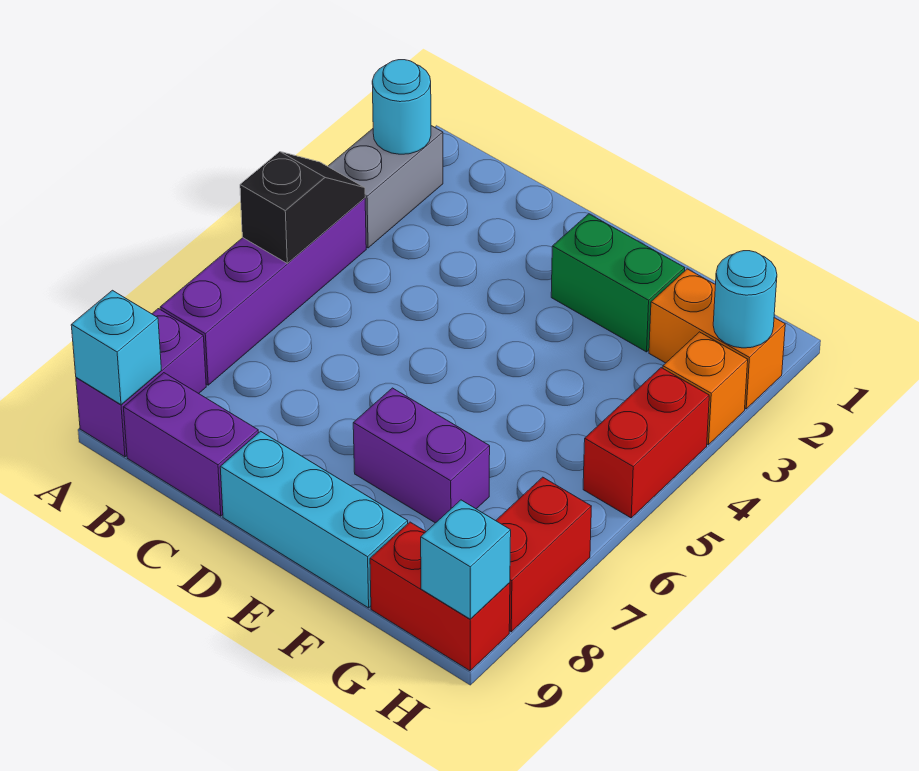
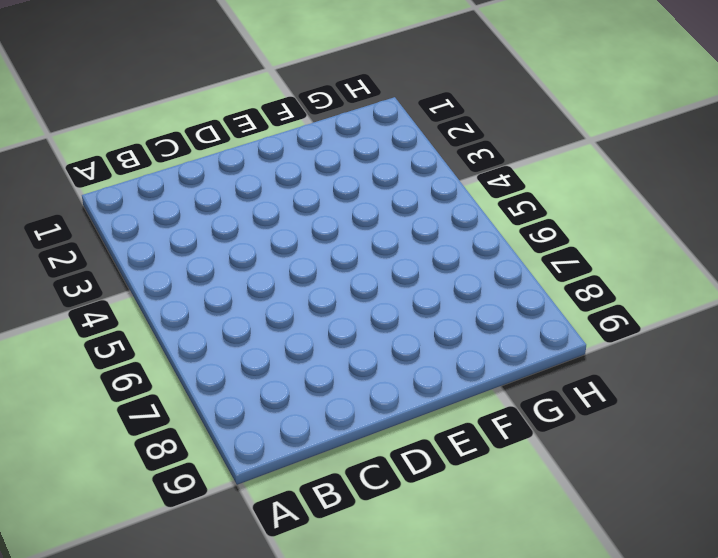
none -> grey brick A2:A3 level 1
none -> purple brick A4:A7 level 1
none -> purple brick A8:A9 level 1

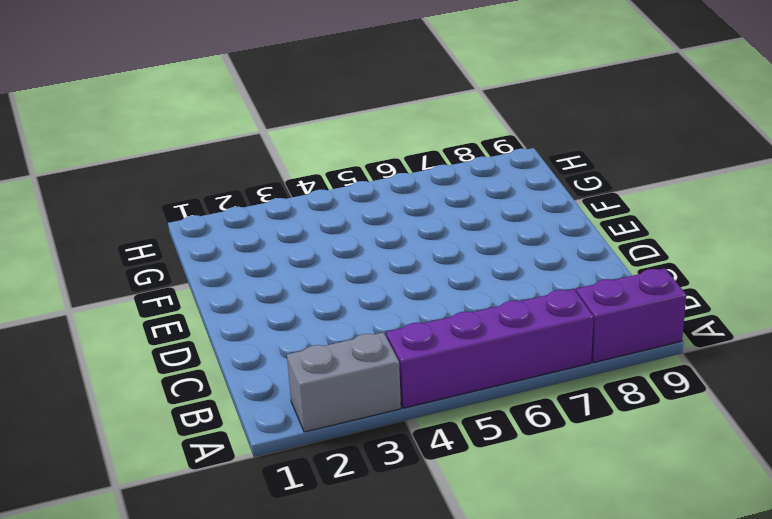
none -> purple brick B9:C9 level 1
none -> cyan brick D9:F9 level 1
none -> green brick E2:F2 level 1

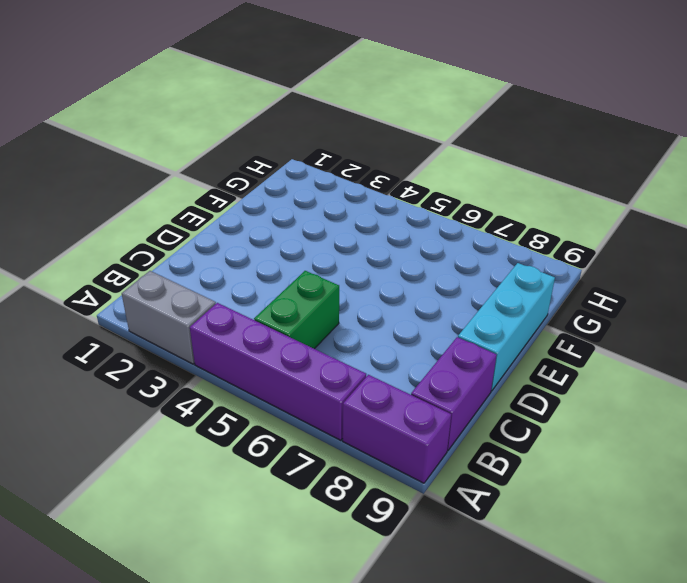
green brick B5:C5 level 1 -> green brick E2:F2 level 1
none -> purple brick E7:F7 level 1
none -> orange brick G2:H2 level 1
none -> red brick G9:H9 level 1

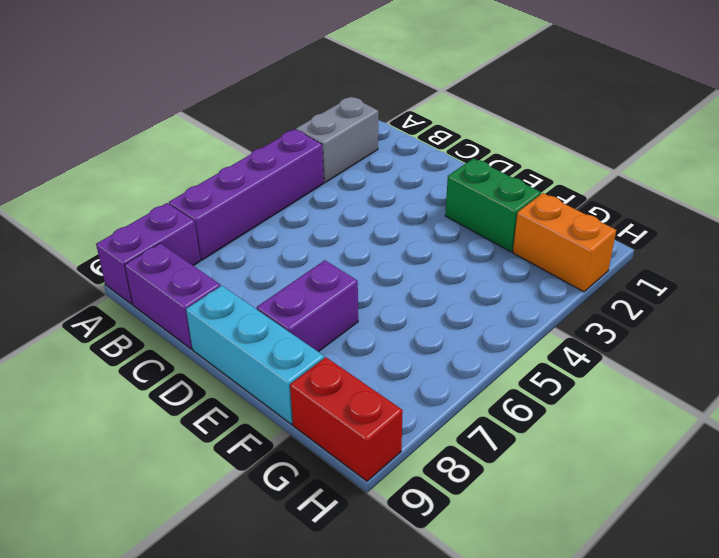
purple brick E7:E8 level 1 -> purple brick E7:F7 level 1
none -> orange brick H3 level 1
none -> red brick H4:H5 level 1
none -> red brick H7:H8 level 1

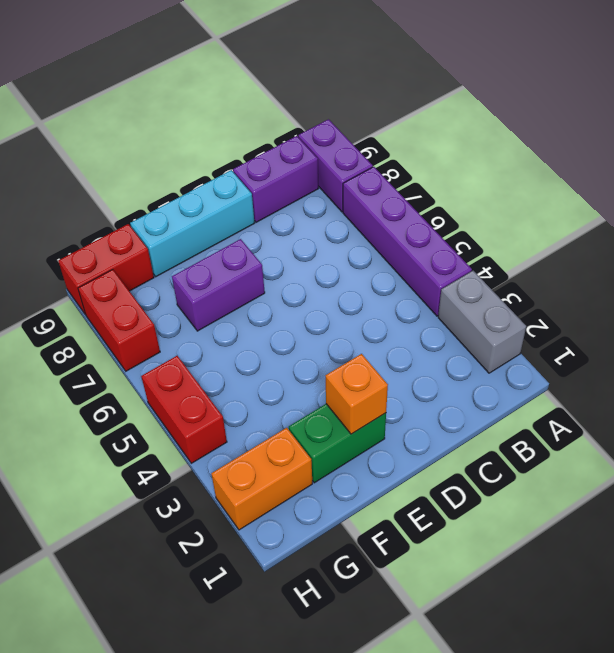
orange brick E2 level 2 -> orange brick H3 level 1
none -> cyan round brick A2 level 2
none -> black slope A4:A5 level 2 top 5
none -> cyan brick A9 level 2

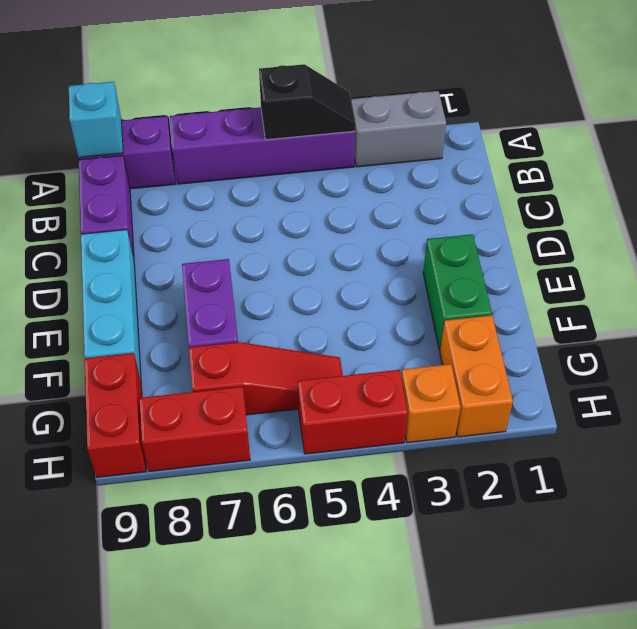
red slope G5:G7 level 1 top 7 -> none
none -> cyan round brick A2 level 2
none -> cyan round brick H2 level 2
none -> cyan brick H9 level 2

